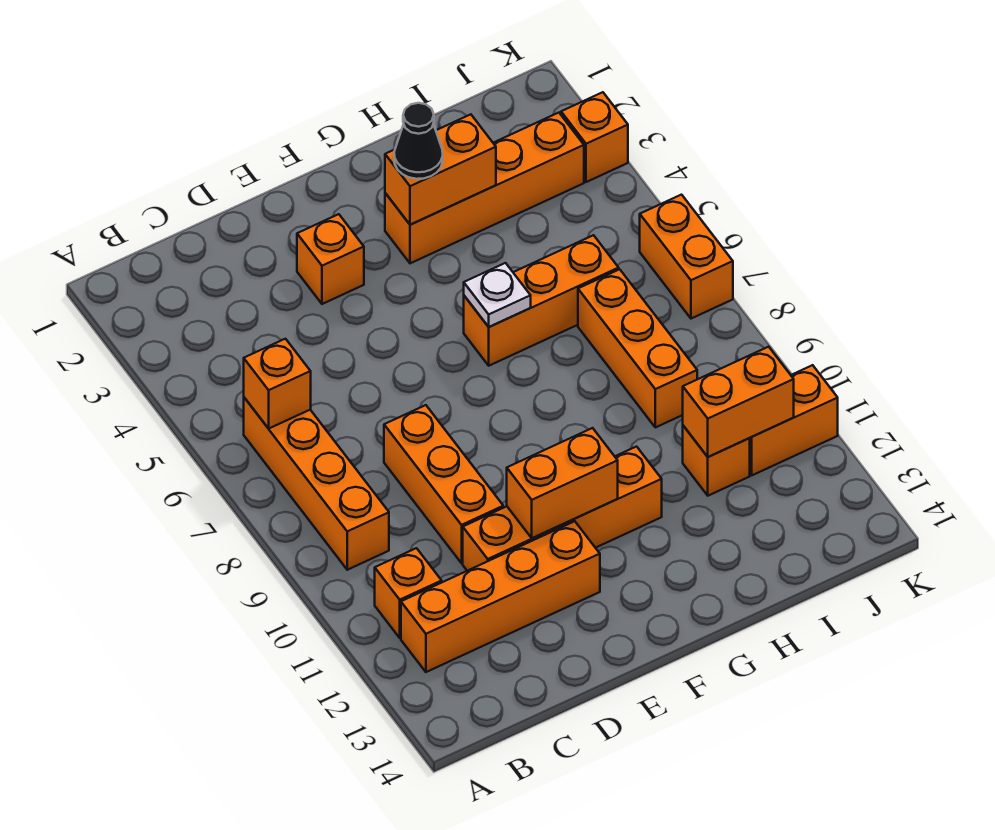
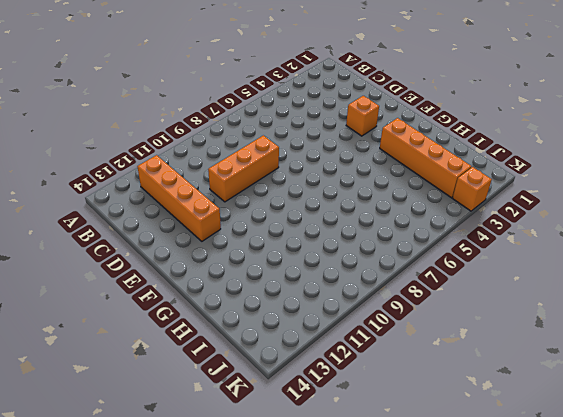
none -> orange brick B6:B9 level 1
none -> orange brick B11 level 1
none -> orange brick D11:G11 level 1

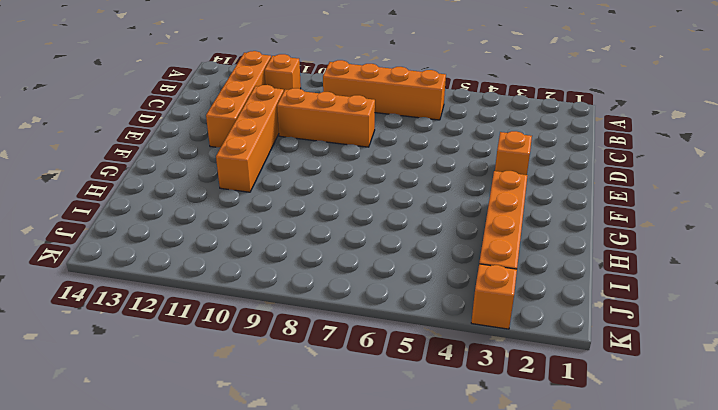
none -> orange brick G6:I6 level 1
none -> orange brick I7:I9 level 1
none -> orange brick I11 level 1

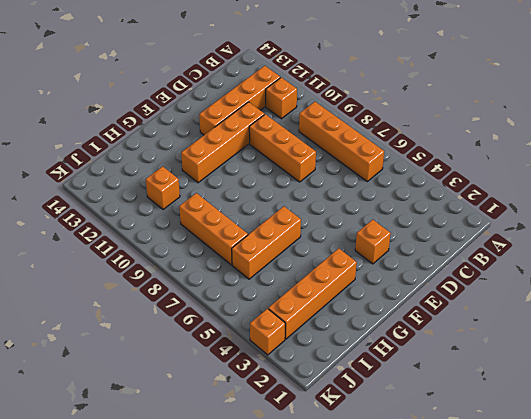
none -> orange brick J11:K11 level 1
none -> orange brick K6:K7 level 1
none -> orange brick B6 level 2

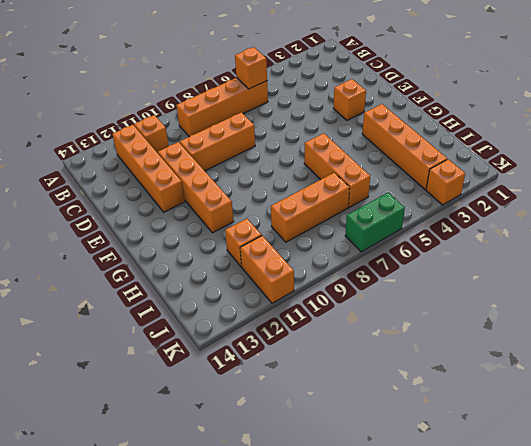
green brick K6:K7 level 1 -> orange brick K6:K7 level 1
none -> orange brick E11:F11 level 2
none -> orange brick G3:H3 level 2
none -> white plate G6 level 2

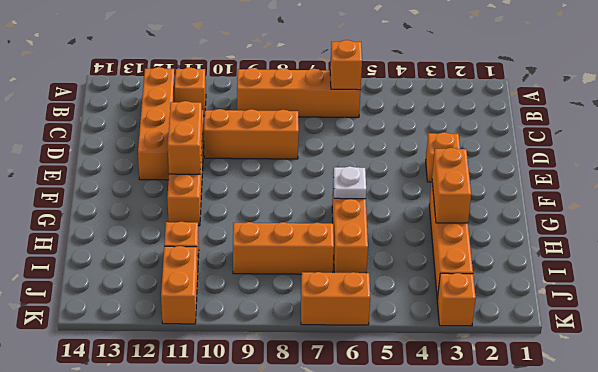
none -> orange brick I11:J11 level 2
none -> black cone G3 level 3

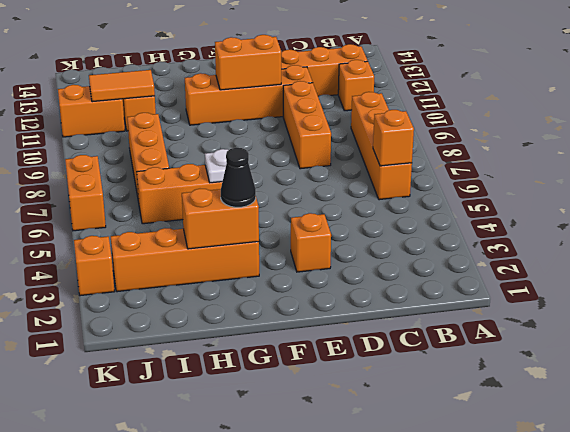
orange tile I11:J11 level 2 -> orange brick I11:J11 level 2

